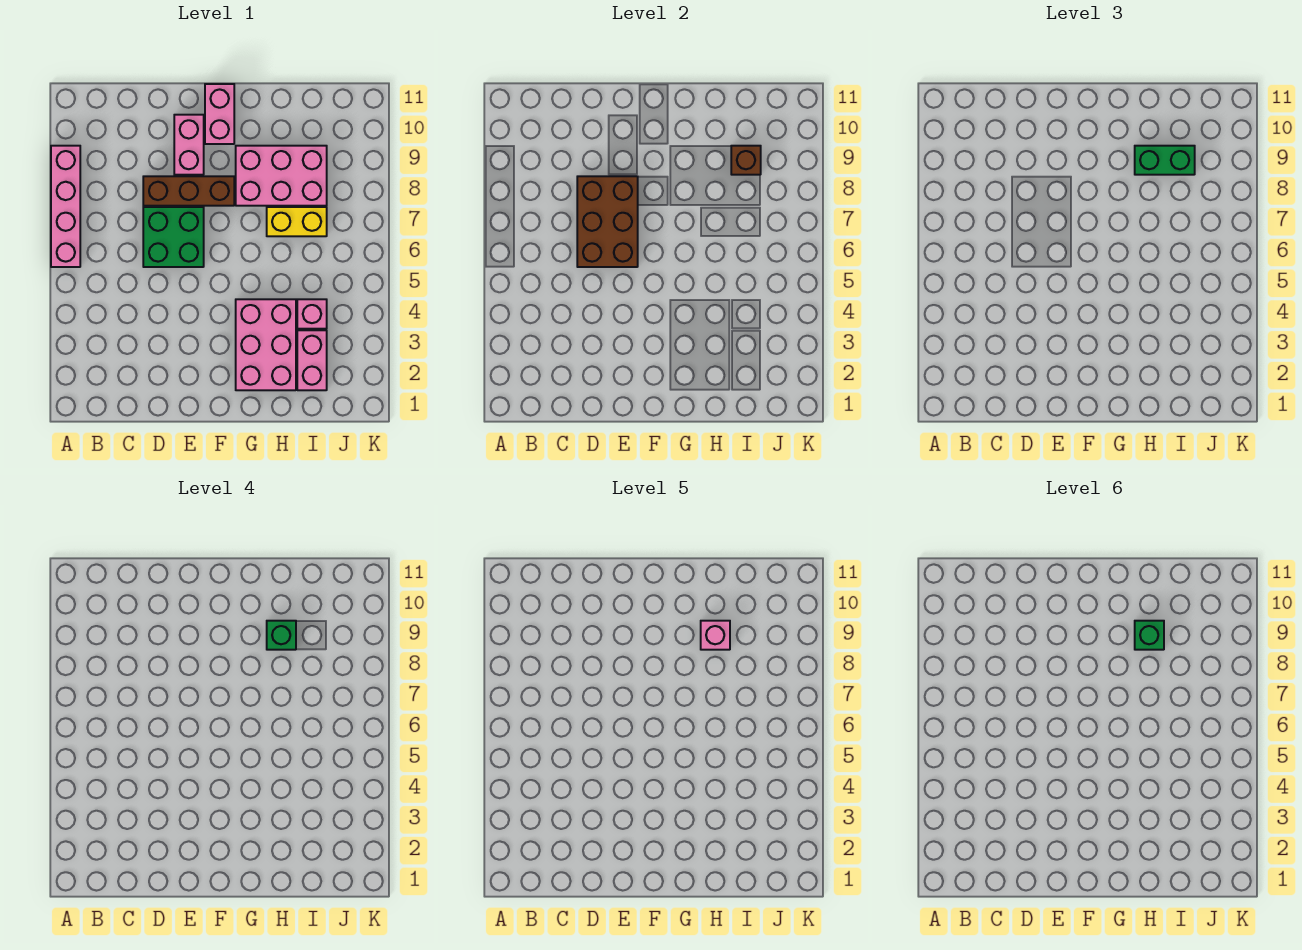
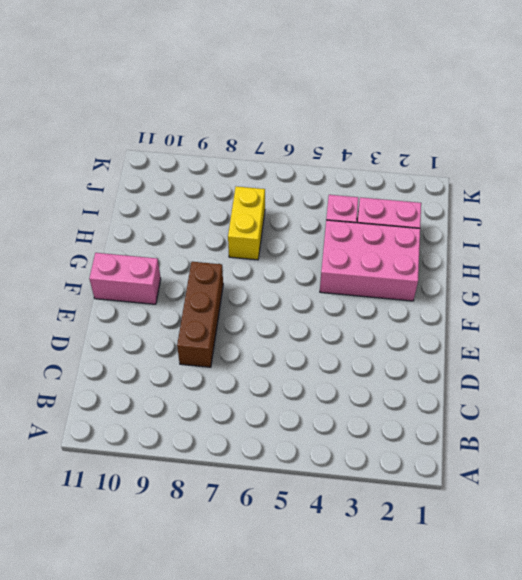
none -> pink brick A6:A9 level 1
none -> green brick D6:E7 level 1
none -> pink brick E9:E10 level 1

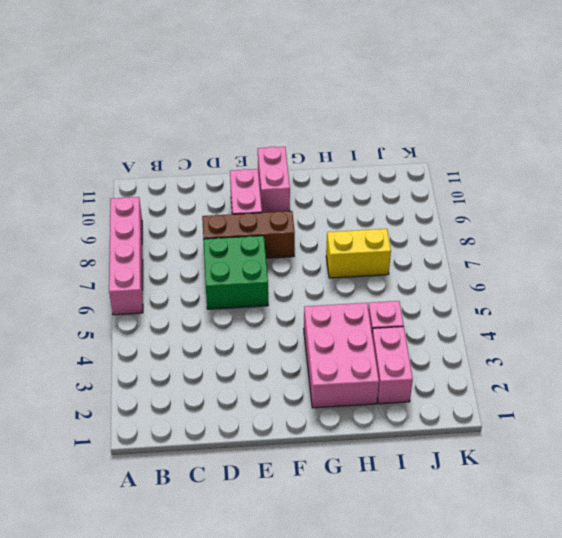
none -> pink brick G8:I9 level 1
none -> brown brick D6:E8 level 2
none -> brown brick I9 level 2

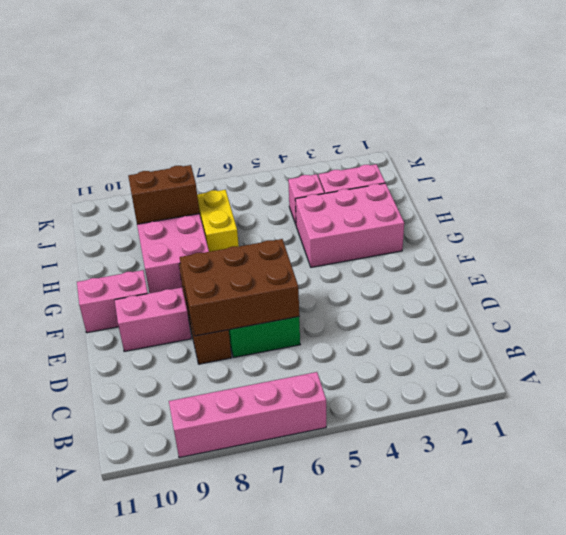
brown brick I8:I9 level 2 -> brown brick I9 level 2
none -> green brick H9:I9 level 3
none -> green brick H9 level 4
none -> pink brick H9 level 5

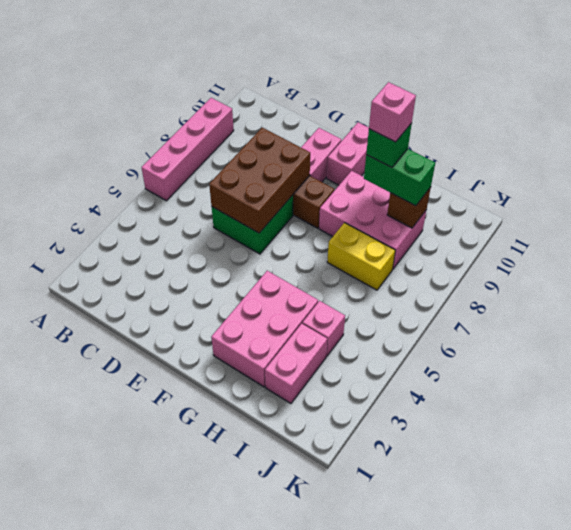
none -> green brick H9 level 6

